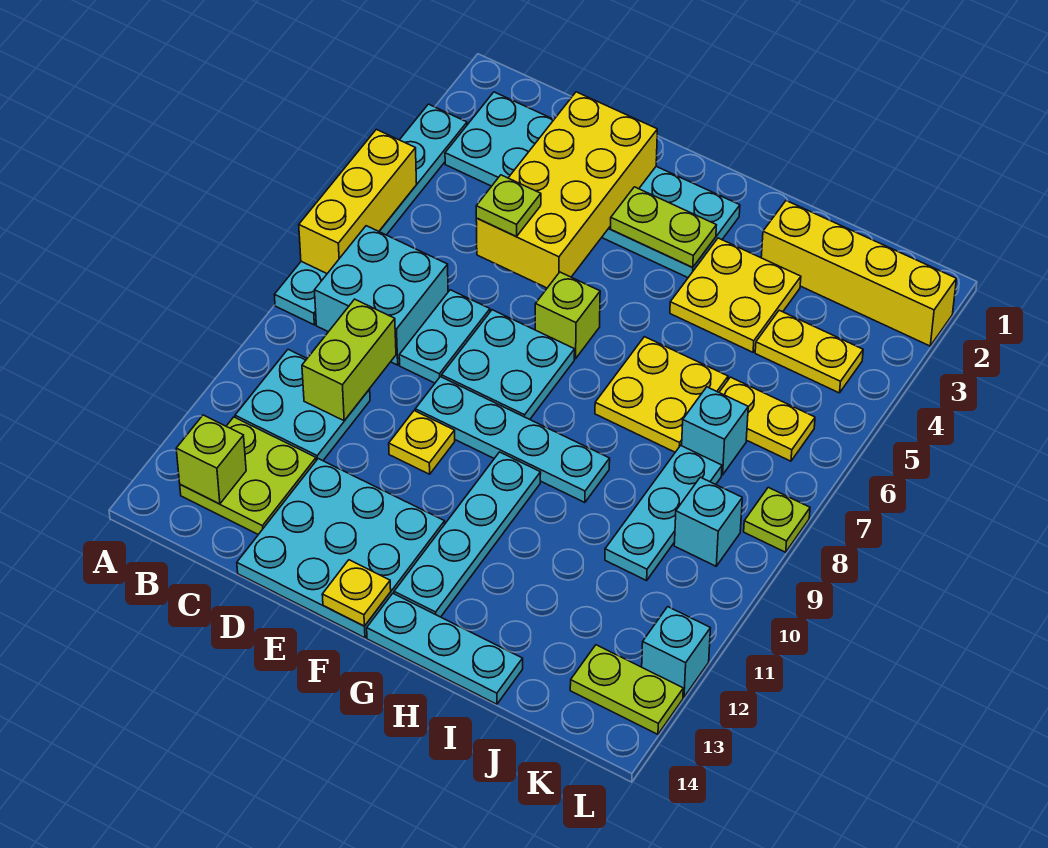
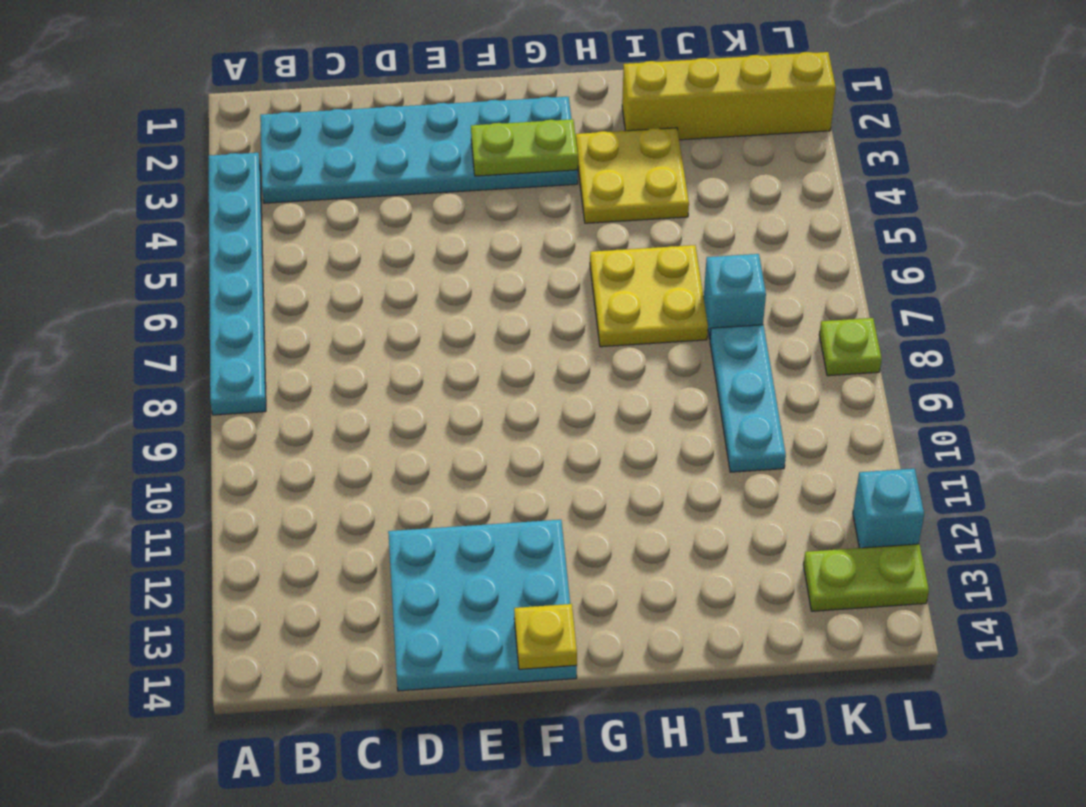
none -> cyan brick B7:C8 level 1
none -> cyan plate B10:C11 level 1
none -> lime plate B12:C13 level 1
none -> cyan plate D7:D8 level 1

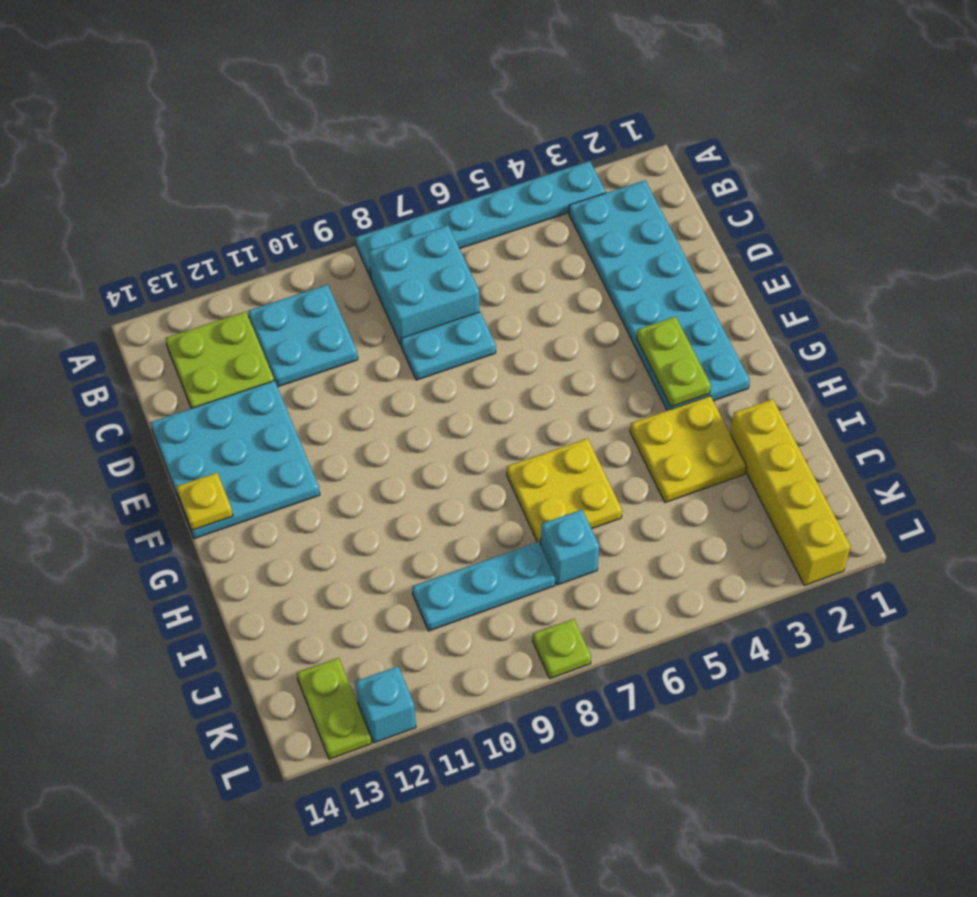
none -> cyan plate E7:F8 level 1
none -> cyan plate E9:H9 level 1
none -> yellow plate E10 level 1
none -> lime brick F6 level 1

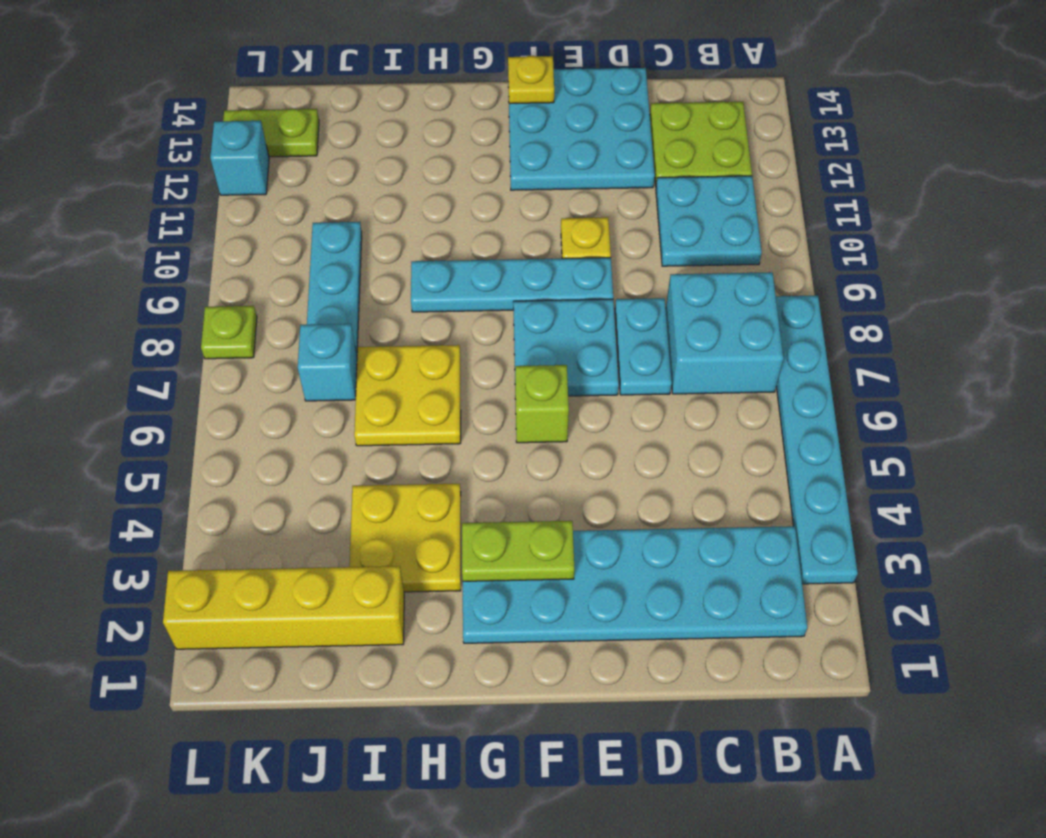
none -> cyan plate G10:G13 level 1
none -> cyan plate G14:I14 level 1
none -> yellow plate J4:K4 level 1
none -> yellow plate J6:K6 level 1

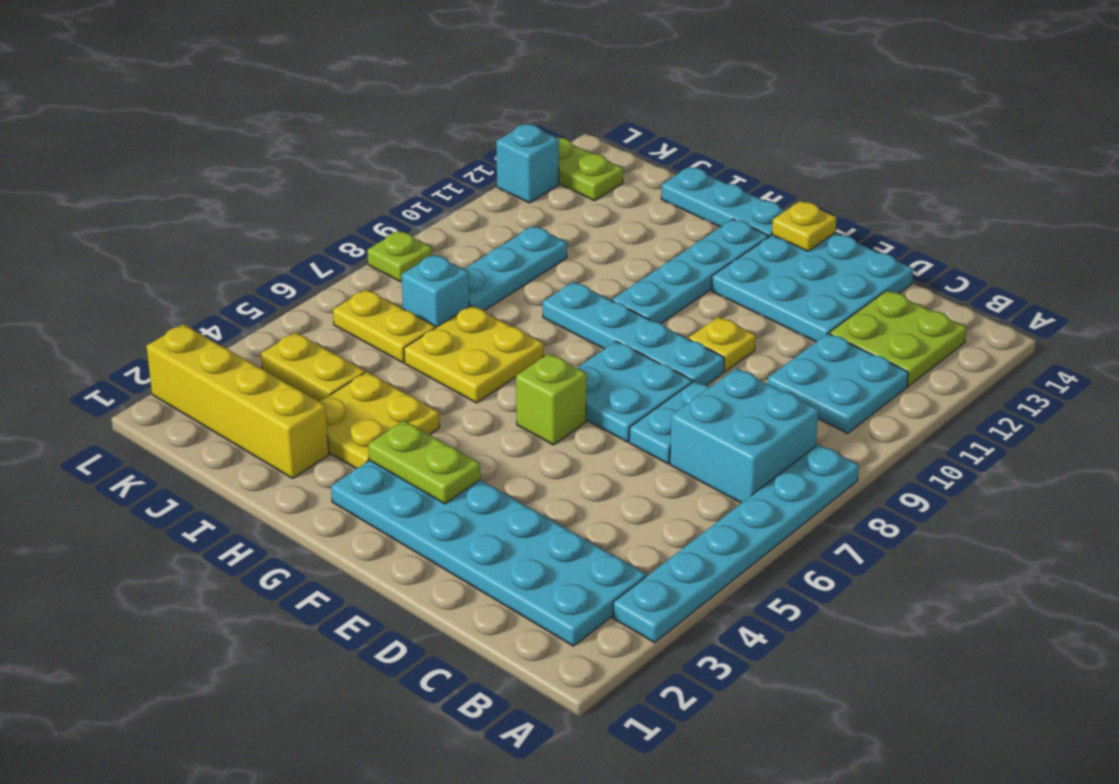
none -> cyan brick K9 level 1
none -> yellow brick A5:A7 level 2
none -> lime brick B13 level 2
none -> lime brick C9:C10 level 2

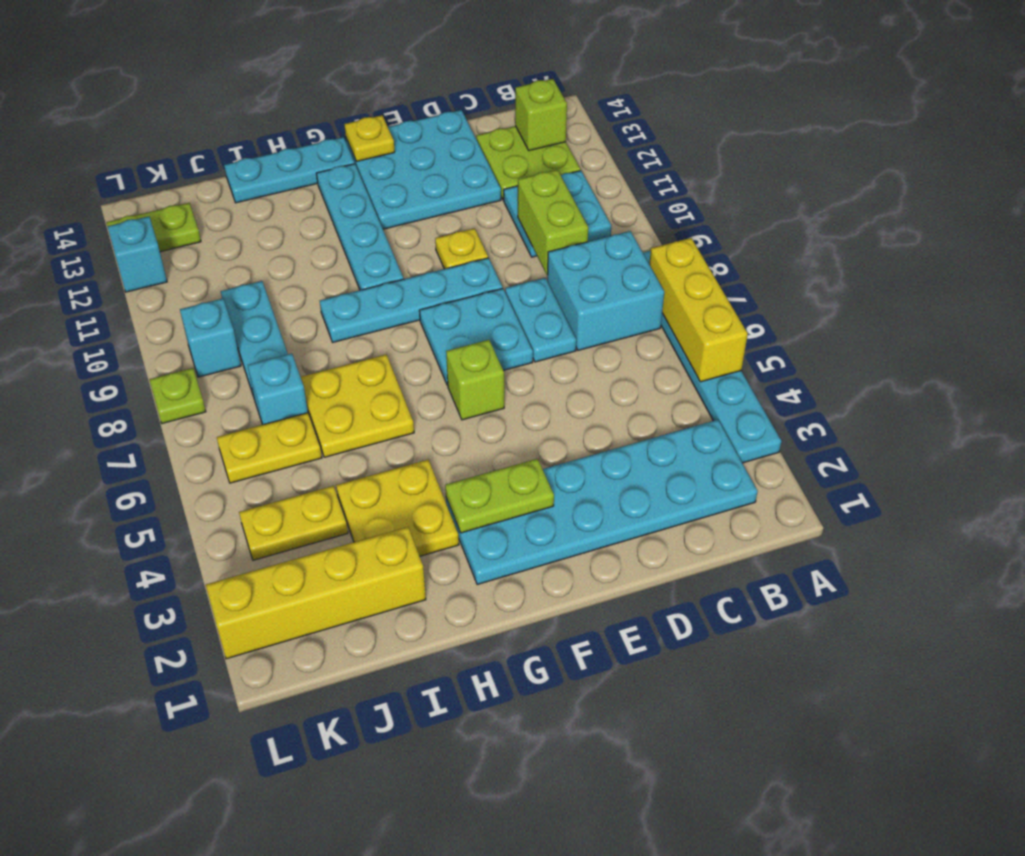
none -> yellow brick D2:E5 level 2
none -> lime plate D5 level 3

